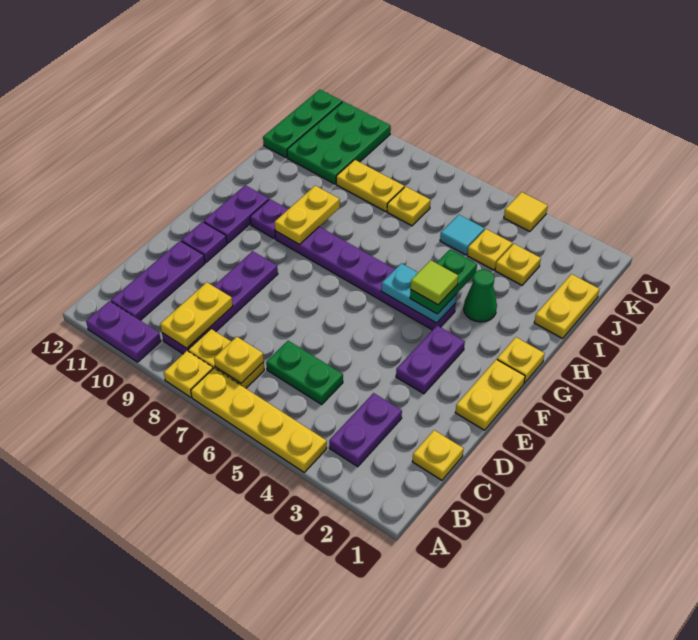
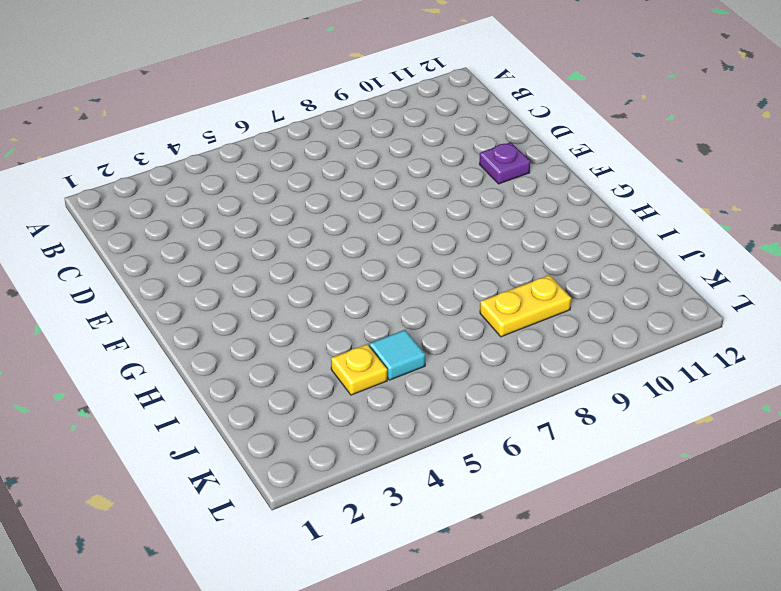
none -> yellow plate A4:A7 level 1
none -> yellow plate A8 level 1
none -> purple plate A10:A11 level 1
none -> purple plate B3:C3 level 1

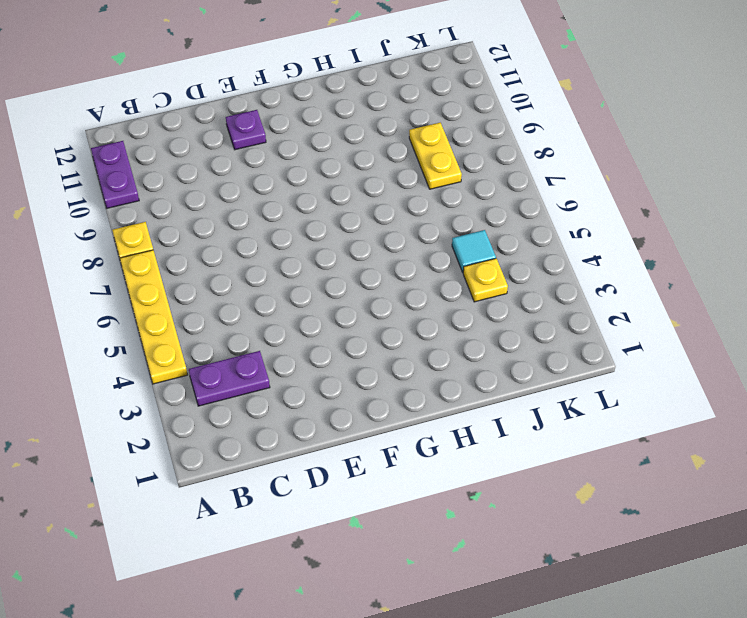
none -> yellow plate B7:B8 level 1
none -> purple plate B9:E9 level 1
none -> purple plate B11:D11 level 1
none -> yellow plate C1 level 1

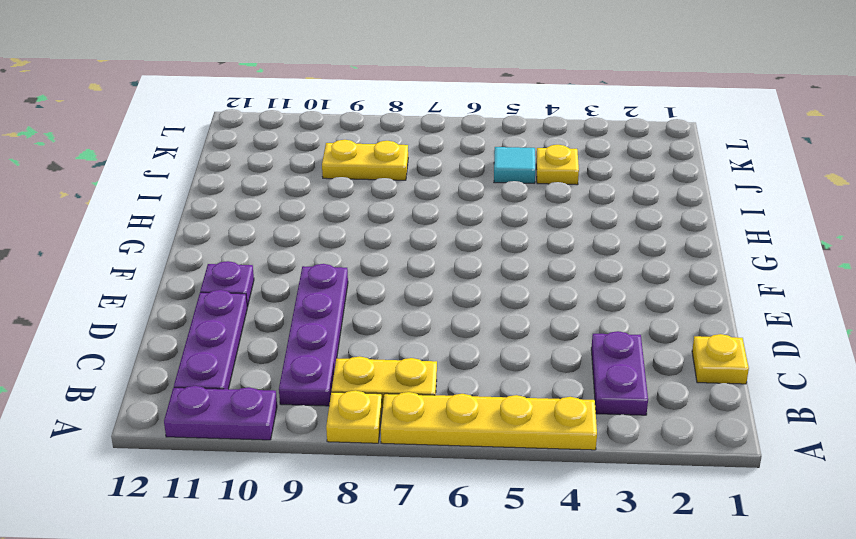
none -> green plate C5:C6 level 1
none -> yellow plate E1:F1 level 1
none -> purple plate E3:F3 level 1
none -> purple plate F11:G11 level 1

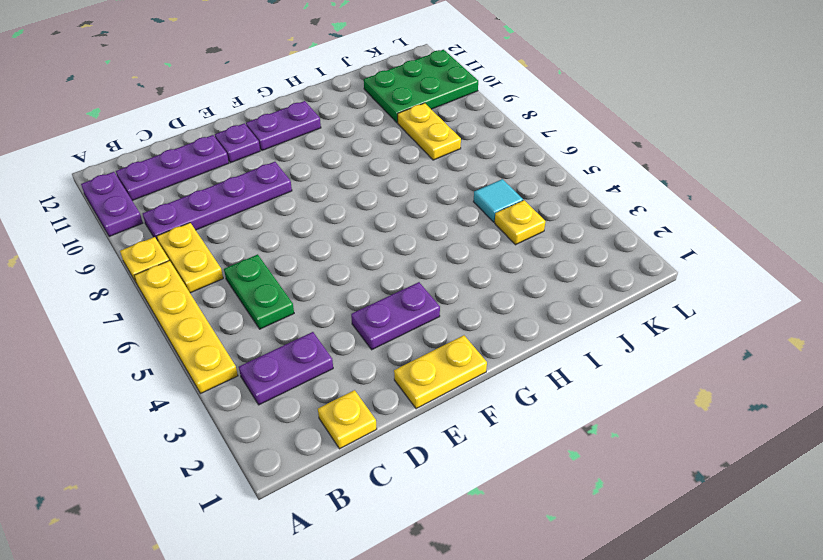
none -> yellow plate G1 level 1
none -> purple plate G4:G9 level 1
none -> purple plate G10 level 1
none -> green cone H3 level 1

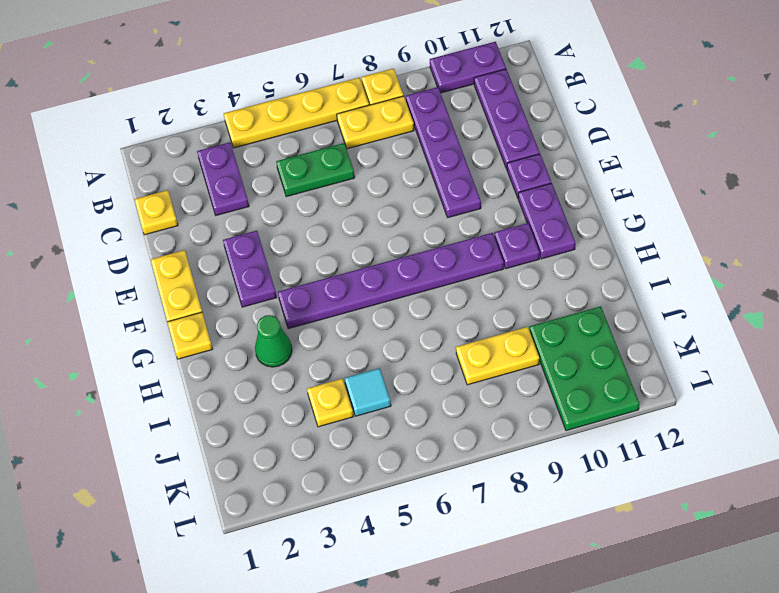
none -> yellow plate I1:J1 level 1
none -> yellow plate J3 level 1
none -> yellow plate J7 level 1
none -> green plate J12:L12 level 1

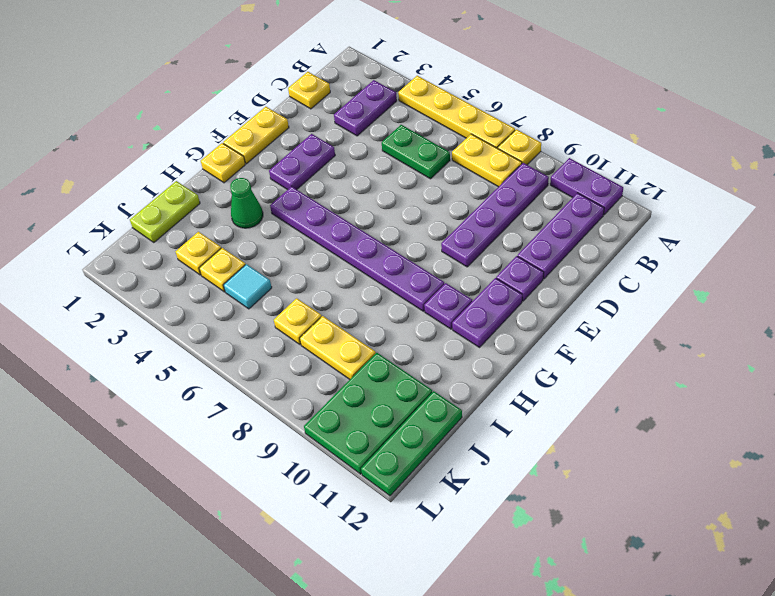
lime plate I1:J1 level 1 -> yellow plate I1:J1 level 1
none -> yellow tile L4 level 1
none -> yellow plate B7 level 2
none -> yellow plate B9:C9 level 2
none -> cyan plate G4:G5 level 2

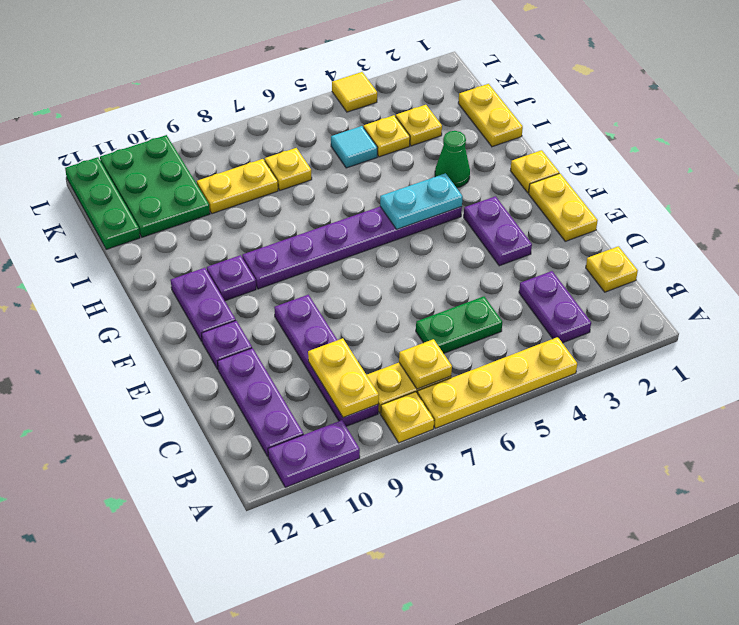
none -> yellow plate G9:H9 level 2
none -> green plate G4:H4 level 3
none -> lime tile G4 level 4

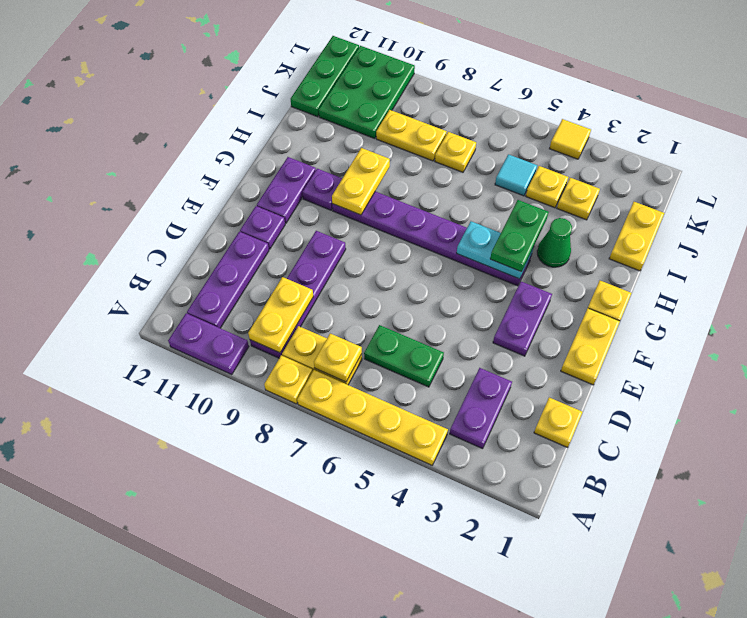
none -> lime tile G4 level 4

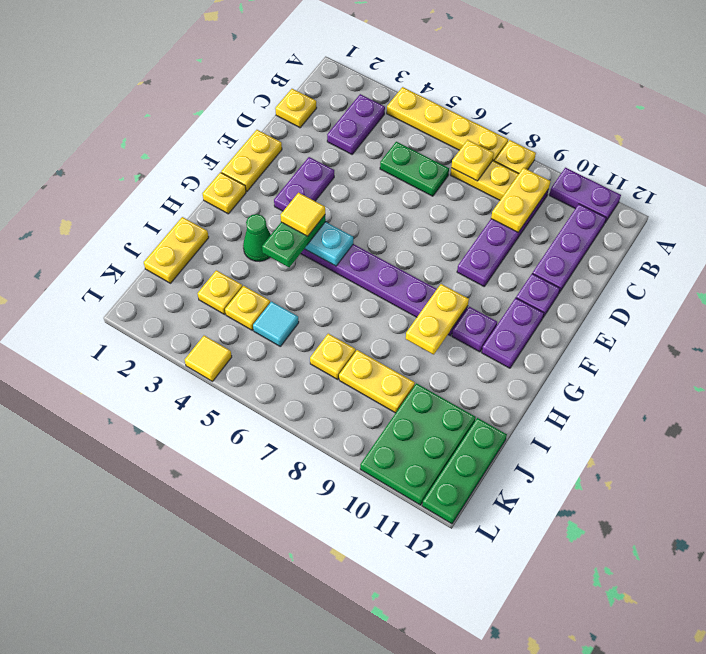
yellow tile G4 level 4 -> lime tile G4 level 4

